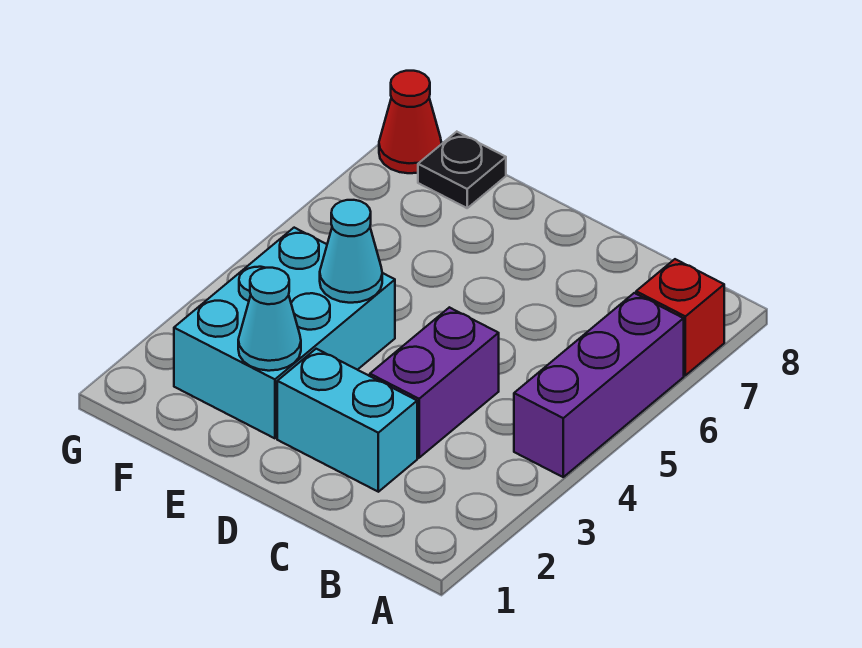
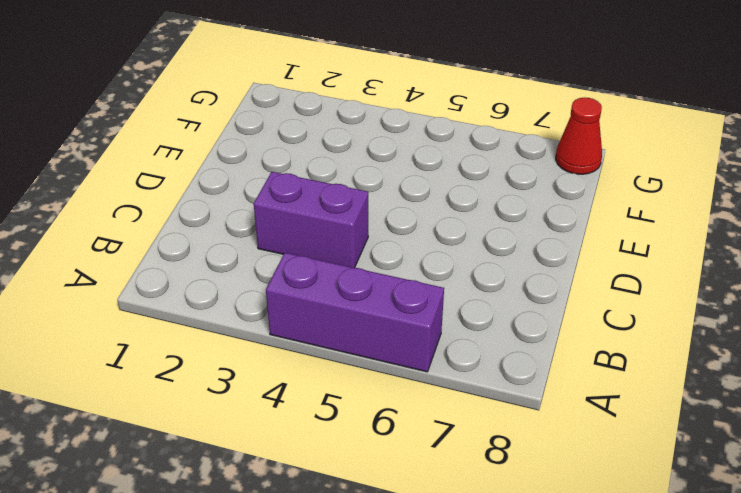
none -> red brick A7 level 1
none -> cyan brick C2:D2 level 1

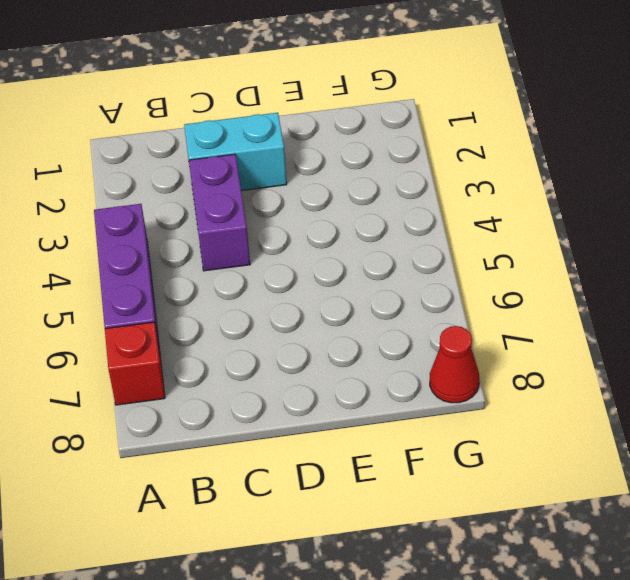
none -> cyan brick E2:F4 level 1
none -> black plate F8 level 1

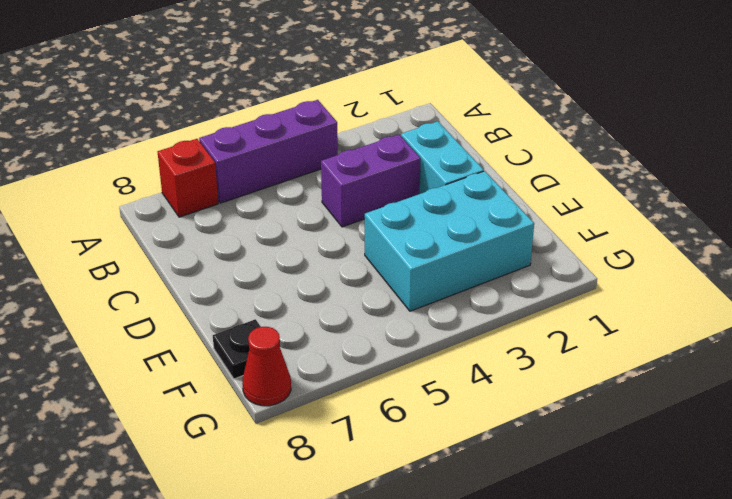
none -> cyan cone E2 level 2
none -> cyan cone E4 level 2

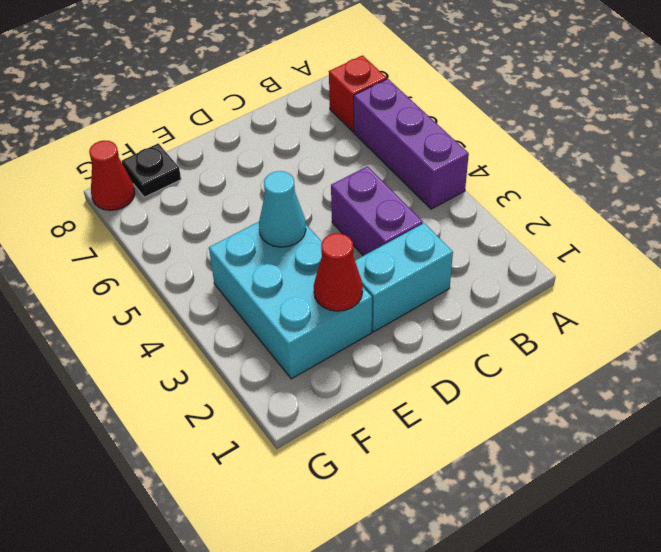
red cone E2 level 2 -> cyan cone E2 level 2

